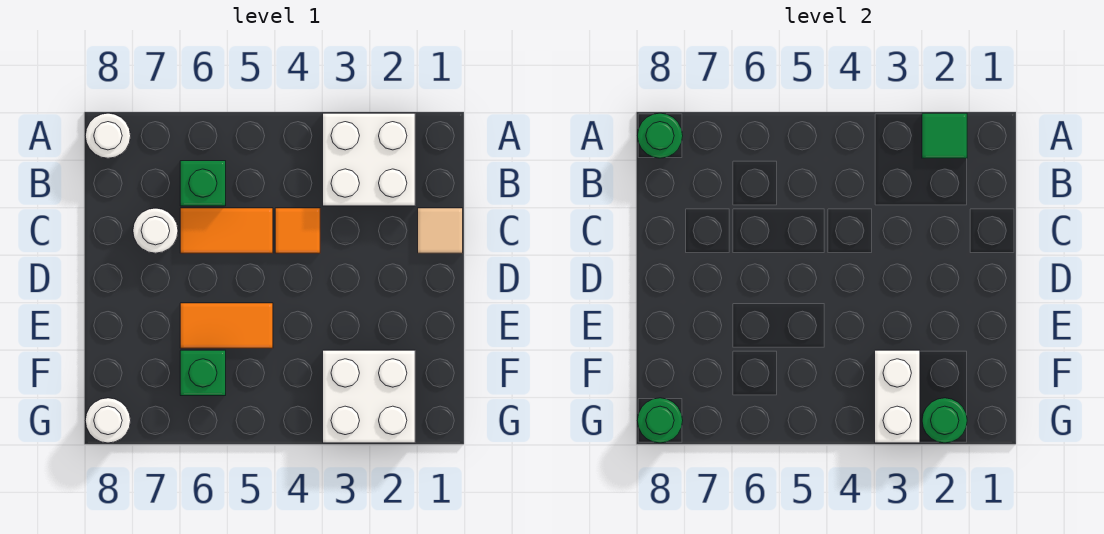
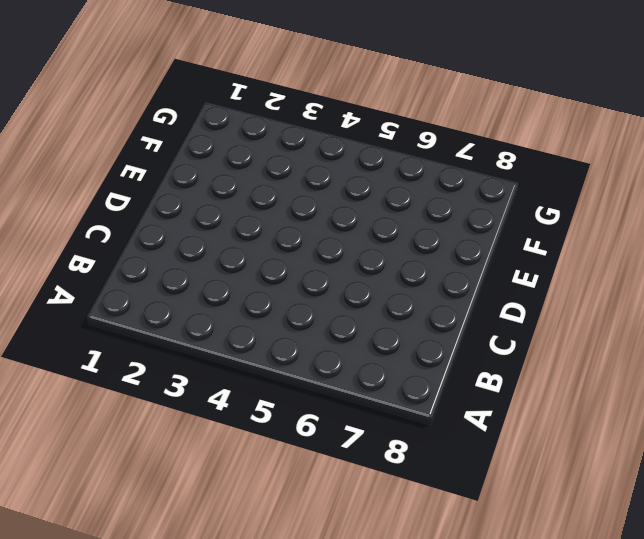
none -> white brick A2:B3 level 1
none -> white round brick A8 level 1
none -> green brick B6 level 1

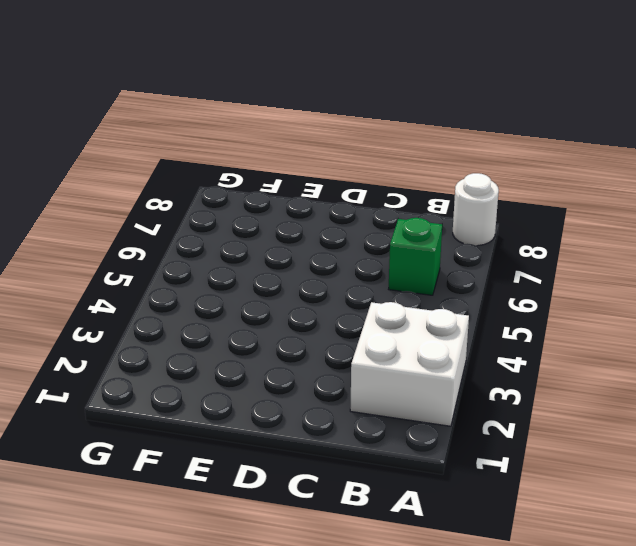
none -> tan tile C1 level 1
none -> orange tile C4 level 1
none -> orange tile C5:C6 level 1

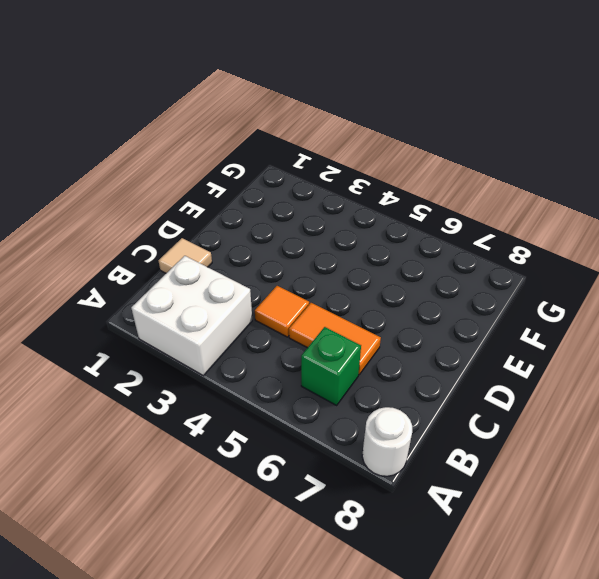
none -> white round brick C7 level 1
none -> orange tile E5:E6 level 1
none -> white brick F2:G3 level 1

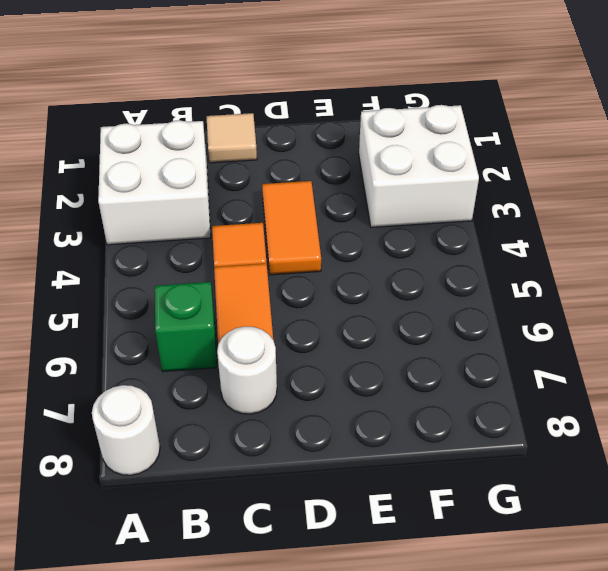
orange tile D3:D4 level 1 -> orange tile E5:E6 level 1
none -> green brick F6 level 1
none -> white round brick G8 level 1
none -> green tile A2 level 2

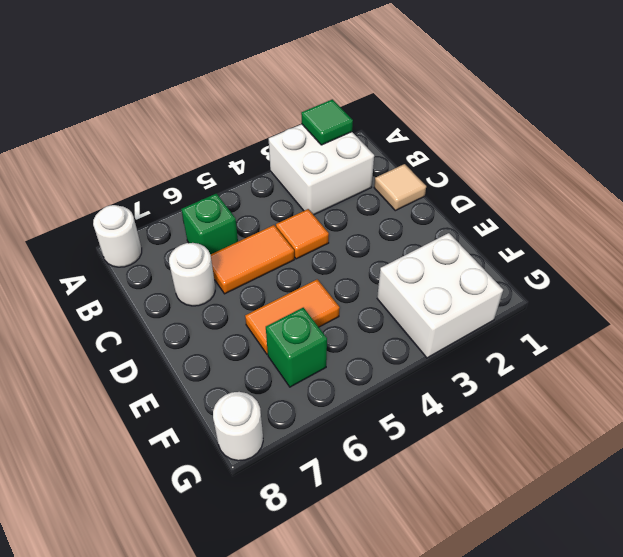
none -> green round brick A8 level 2
none -> white brick F3:G3 level 2
none -> green round brick G2 level 2

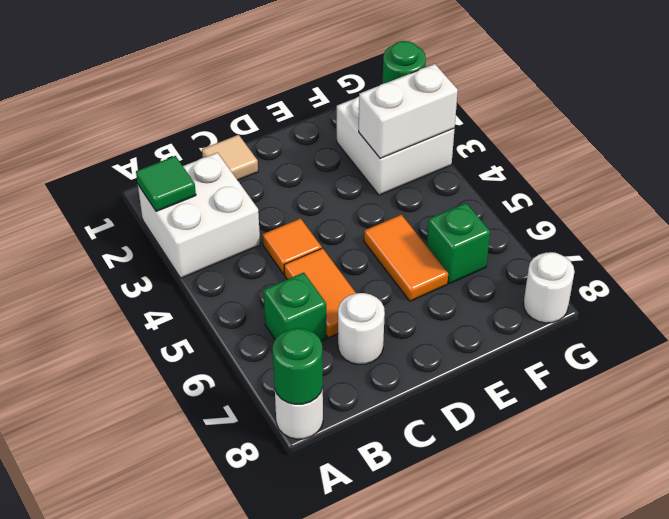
none -> green round brick G8 level 2

